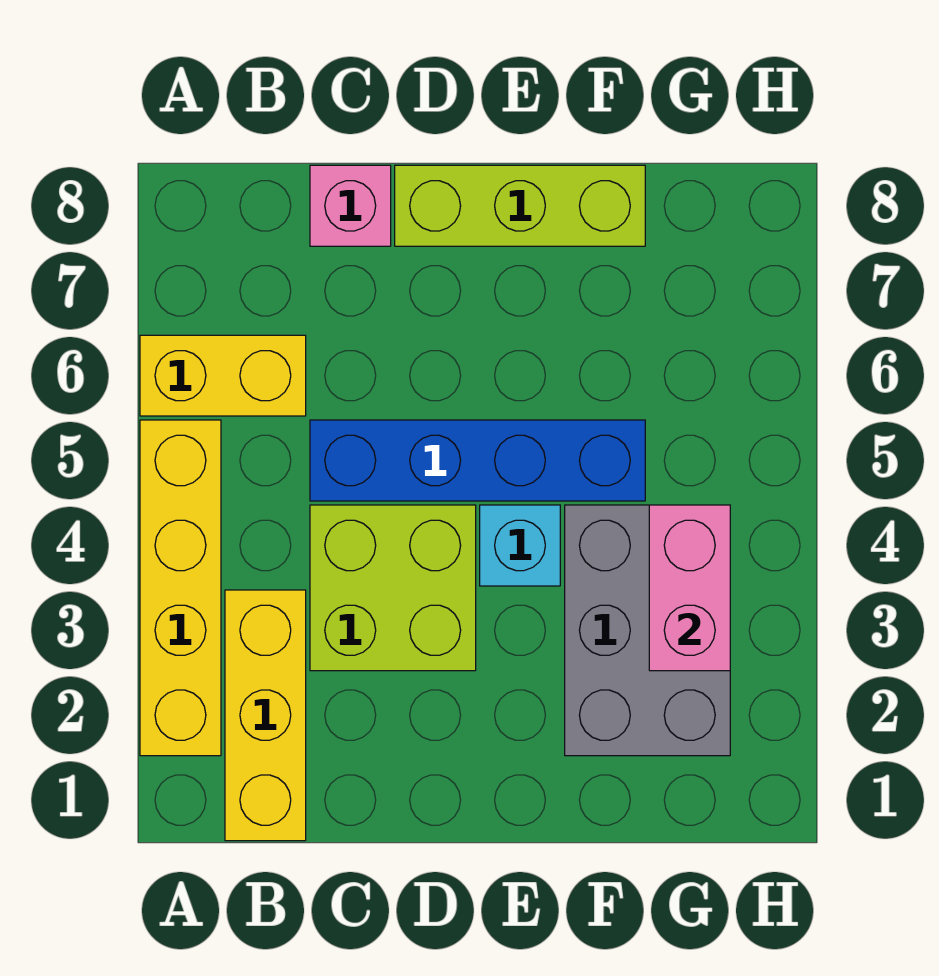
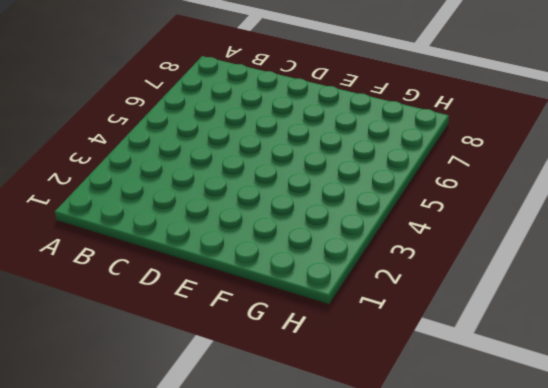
none -> yellow brick A2:A5 level 1
none -> yellow brick A6:B6 level 1

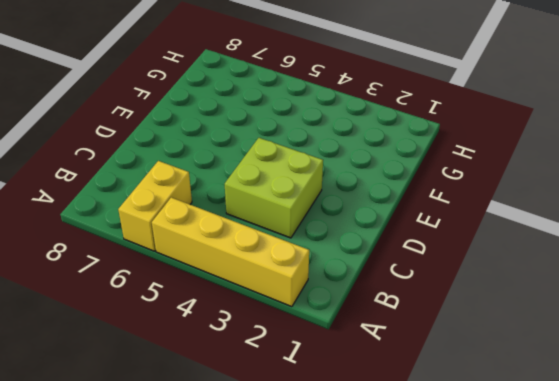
none -> yellow brick B1:B3 level 1
none -> blue brick C5:F5 level 1

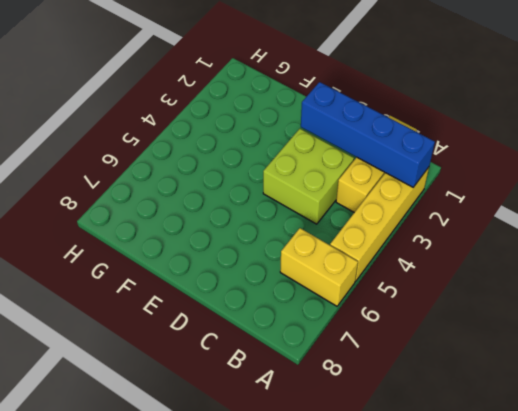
blue brick A2:D2 level 2 -> blue brick C5:F5 level 1
none -> pink brick C8 level 1
none -> lime brick D8:F8 level 1

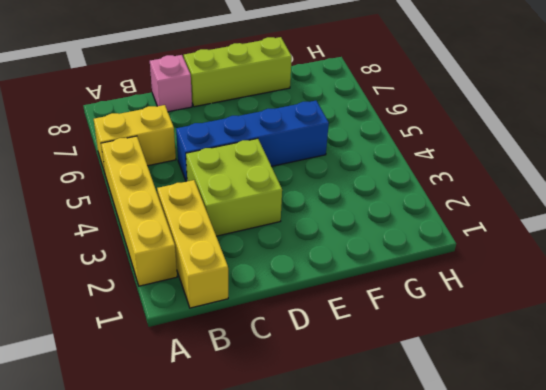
none -> cyan brick E4 level 1
none -> grey brick F2:G4 level 1

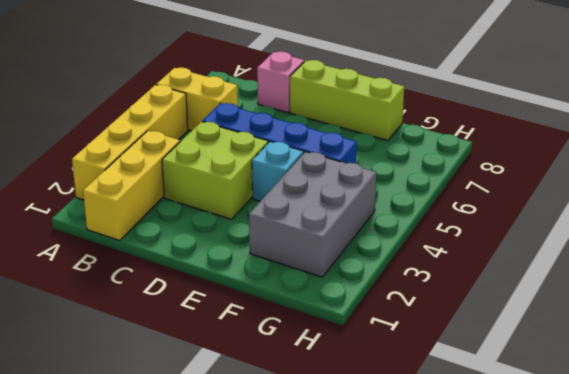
none -> pink brick G3:G4 level 2

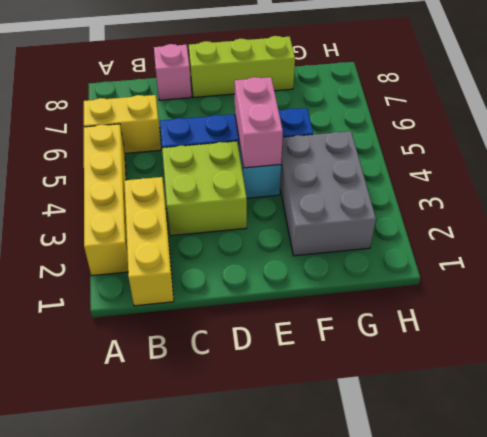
pink brick E4:E5 level 2 -> pink brick G3:G4 level 2

